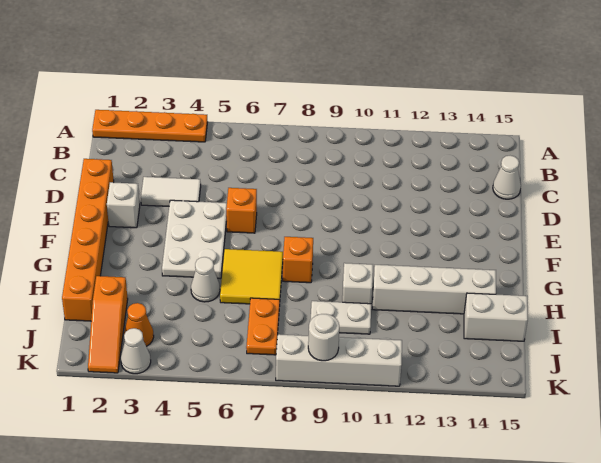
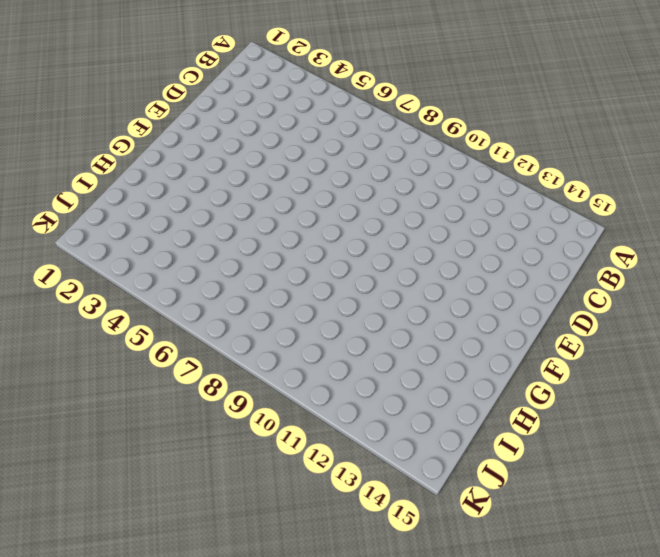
none -> orange plate A1:A4 level 1
none -> white cone C15 level 1
none -> orange brick D1:I1 level 1

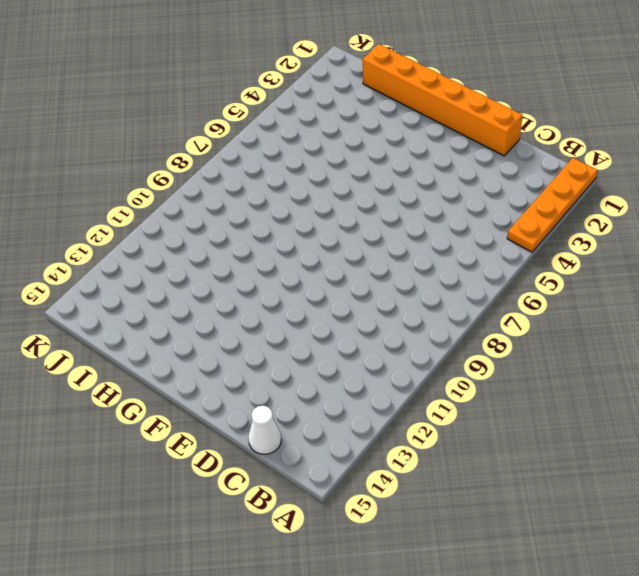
none -> white tile D3:D4 level 1
none -> white brick E2 level 1
none -> white plate E4:G5 level 1

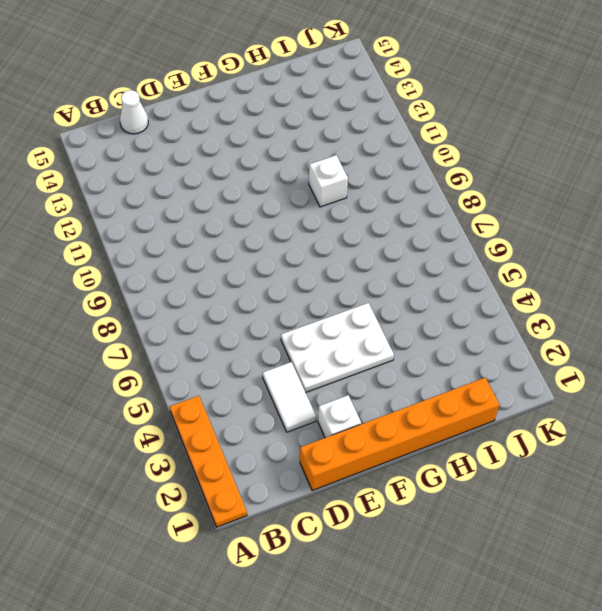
none -> orange brick E6 level 1
none -> yellow tile G6:H7 level 1
none -> orange brick G8 level 1

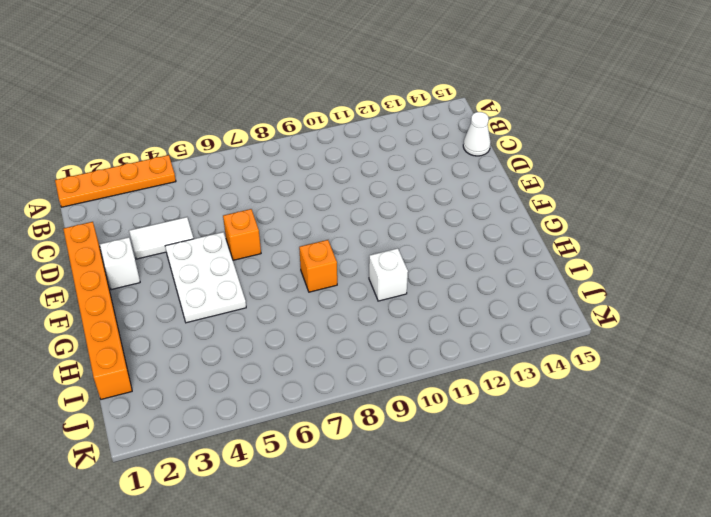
none -> yellow tile G6:H7 level 1
none -> white cone H5 level 1
none -> white brick H11:H14 level 1

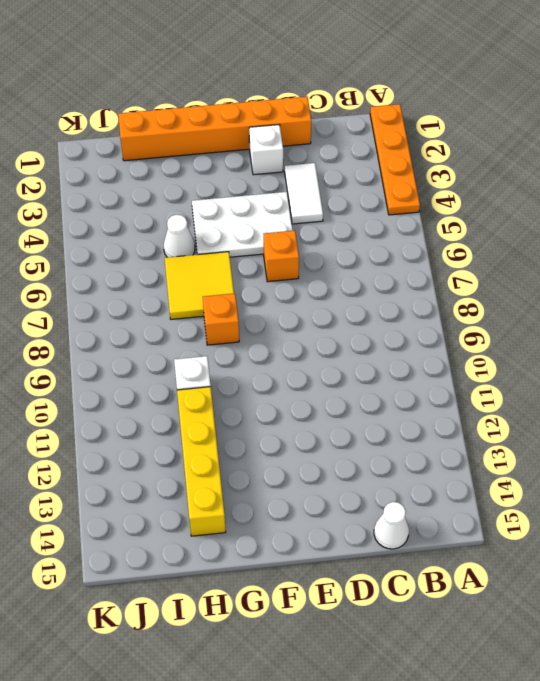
yellow brick H11:H14 level 1 -> white brick H11:H14 level 1
none -> orange slope I2:K2 level 1 top I
none -> orange plate I7:J7 level 1
none -> white plate I9:I10 level 1

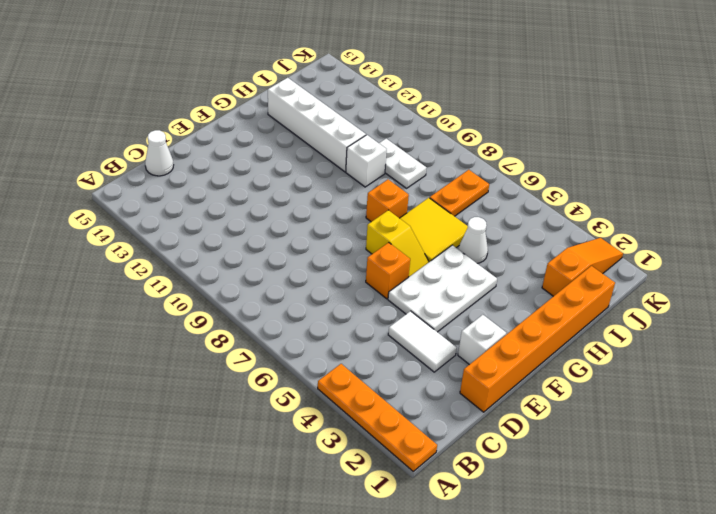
yellow slope F6:F7 level 1 top 7 -> none
none -> white brick I14:I15 level 1
none -> orange cone J3 level 1
none -> white cone K3 level 1

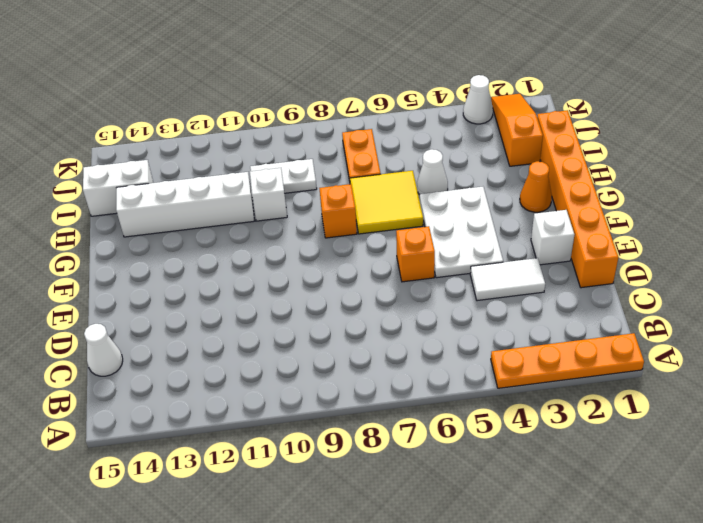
orange cone G2 level 1 -> orange cone J3 level 1
none -> white brick K8:K11 level 1
none -> white round brick K9 level 2

